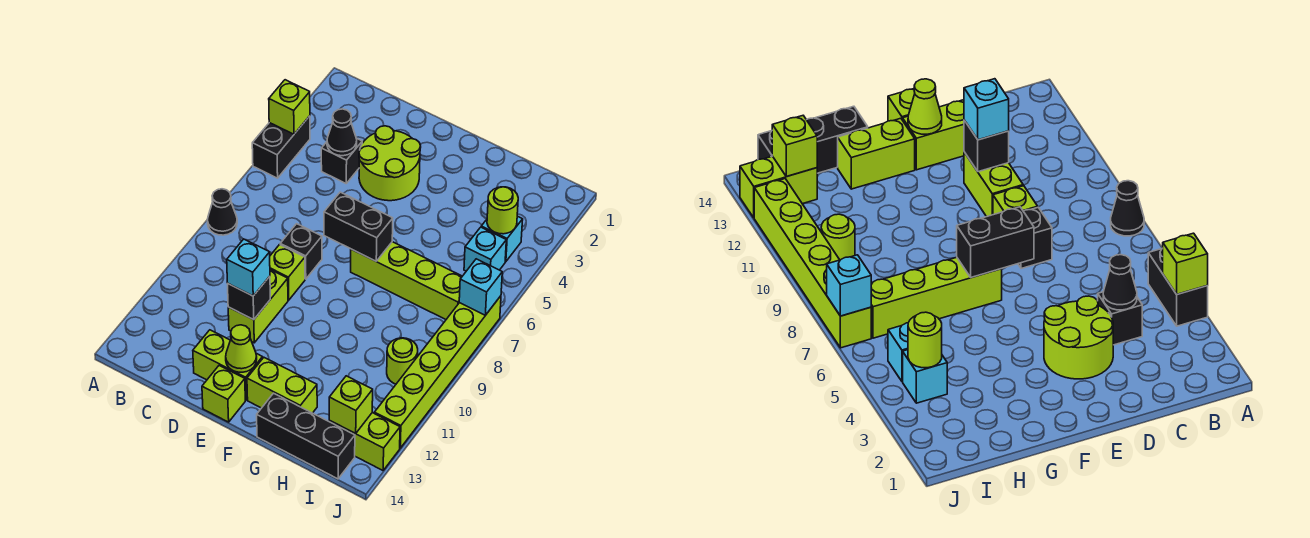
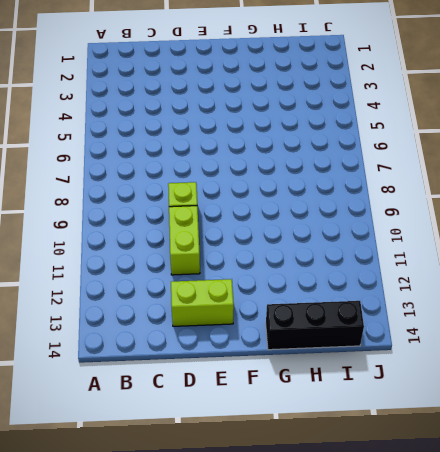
none -> black brick A4:A5 level 1
none -> black cone A8 level 1
none -> black brick C4 level 1

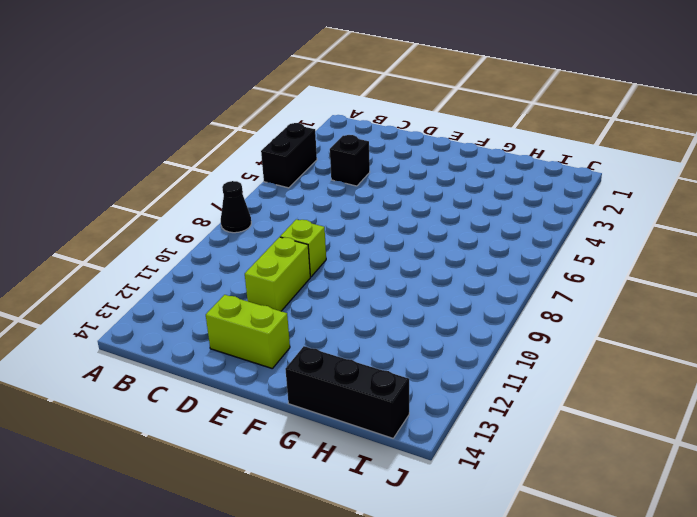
none -> lime round brick D3:E4 level 1
none -> black brick D8 level 1
none -> lime brick E14 level 1

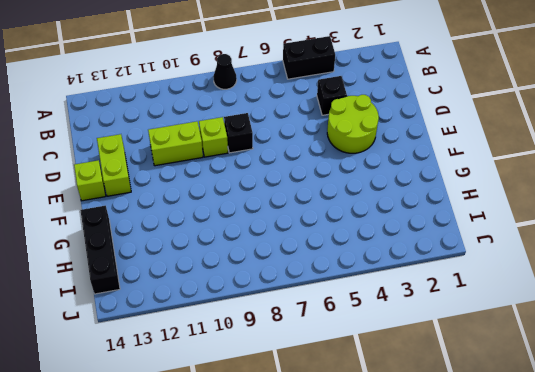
none -> lime brick F7:I7 level 1
none -> lime brick F13:G13 level 1
none -> cyan brick I4 level 1

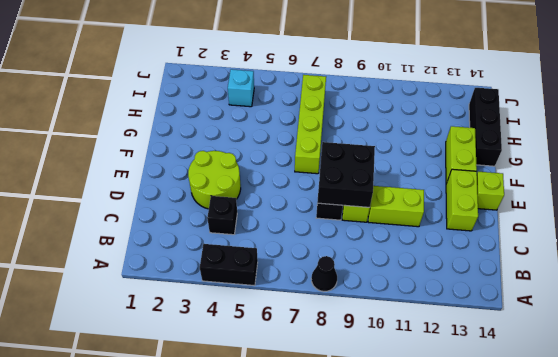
black brick D8:E9 level 2 -> none
none -> cyan brick I5 level 1
none -> lime round brick I10 level 1
none -> lime brick I13:J13 level 1

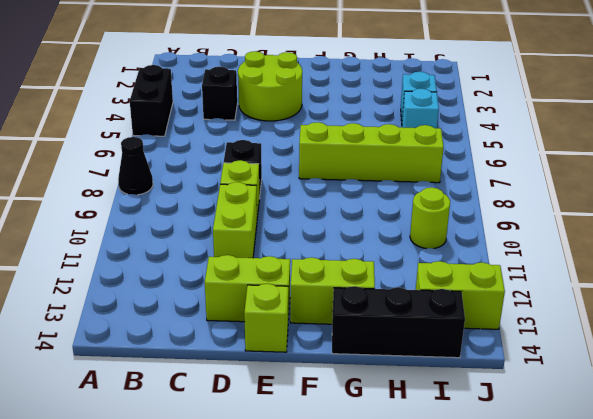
none -> lime brick J7:J12 level 1
none -> lime brick A4 level 2
none -> black cone C4 level 2

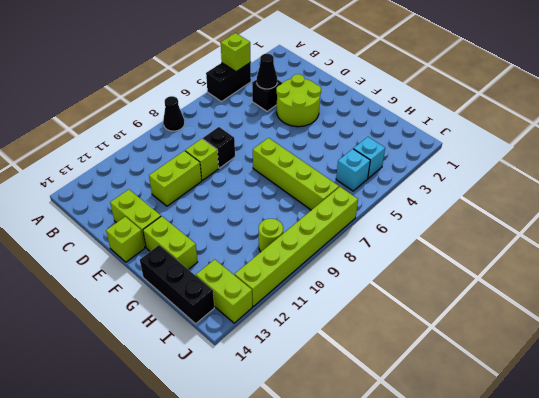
none -> black brick D11 level 2
none -> black brick E7:F7 level 2
none -> lime cone E13 level 2

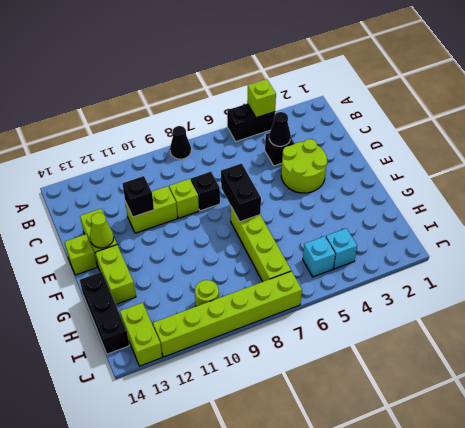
none -> lime round brick I4 level 2
none -> lime brick I13 level 2
none -> cyan brick J7 level 2

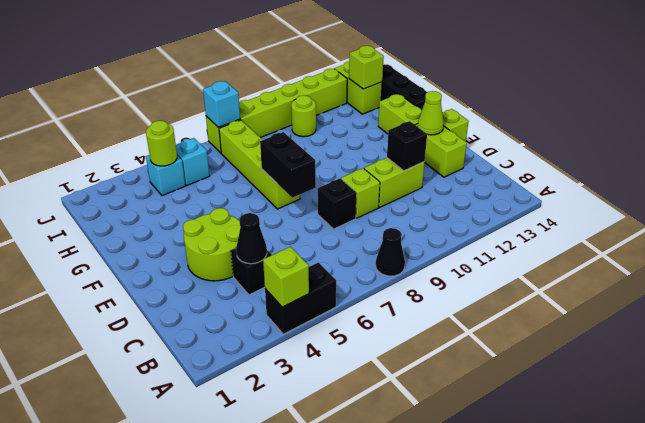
none -> cyan brick D11 level 3

